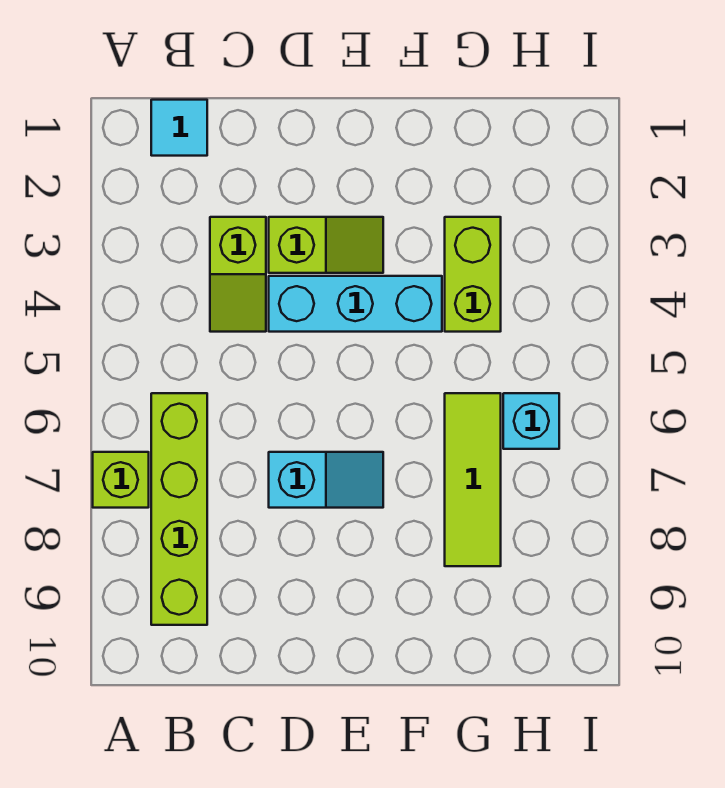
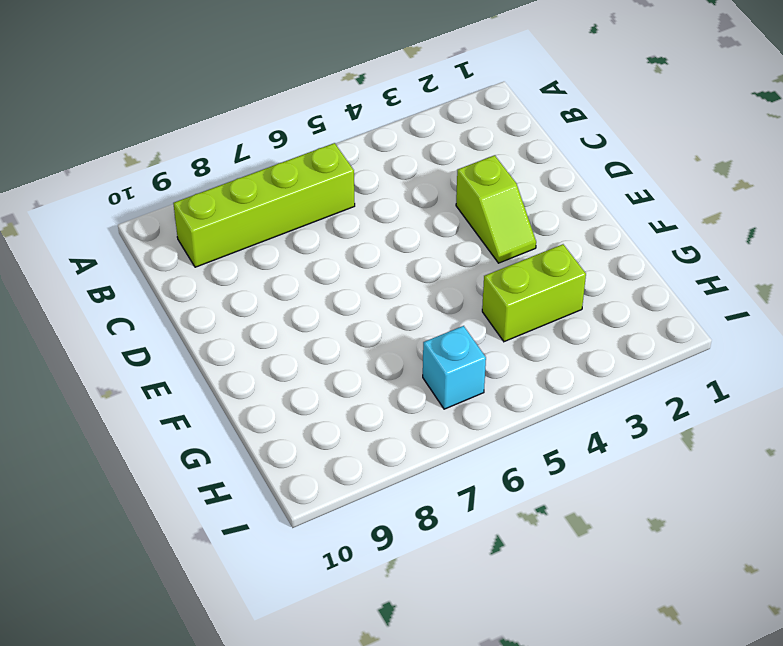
none -> lime brick A7 level 1
none -> cyan tile B1 level 1

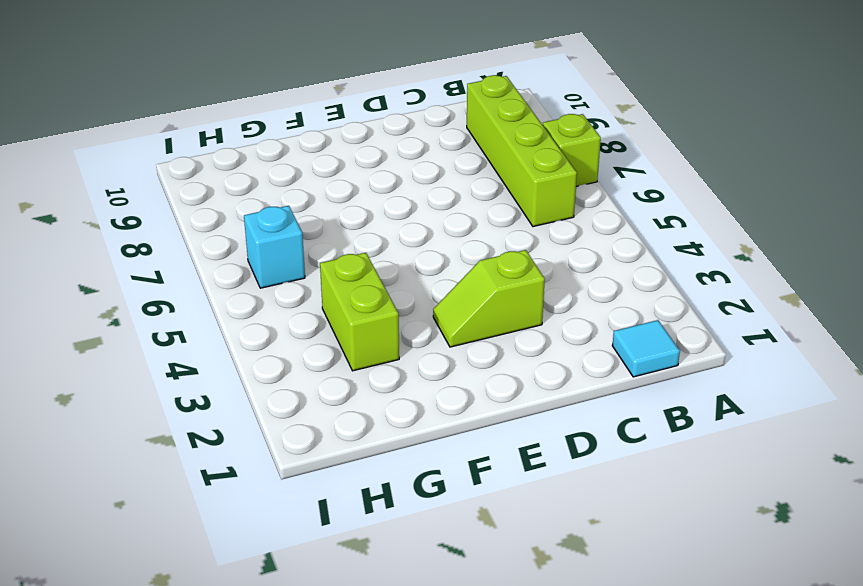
none -> lime slope C3:C4 level 1 top 3
none -> cyan brick D4:F4 level 1

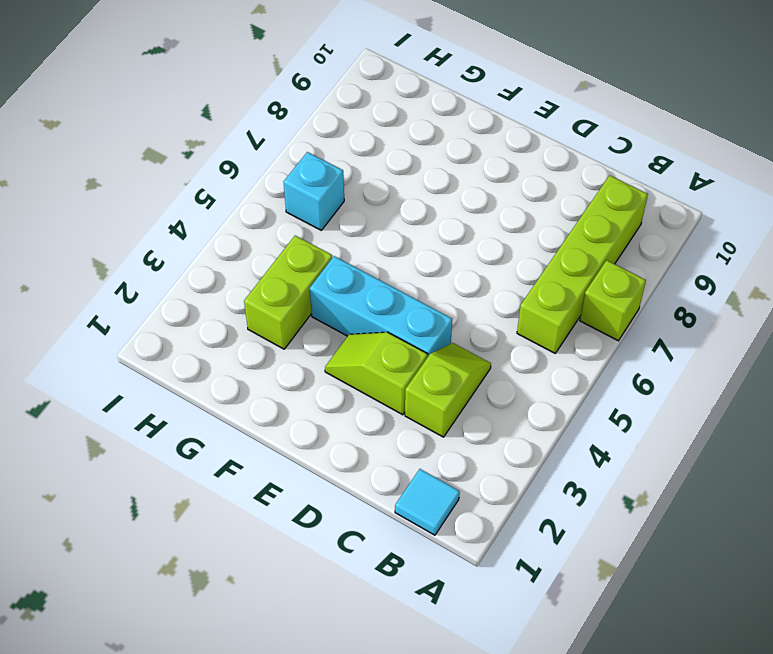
none -> cyan slope D7:E7 level 1 top D
none -> lime tile G6:G8 level 1

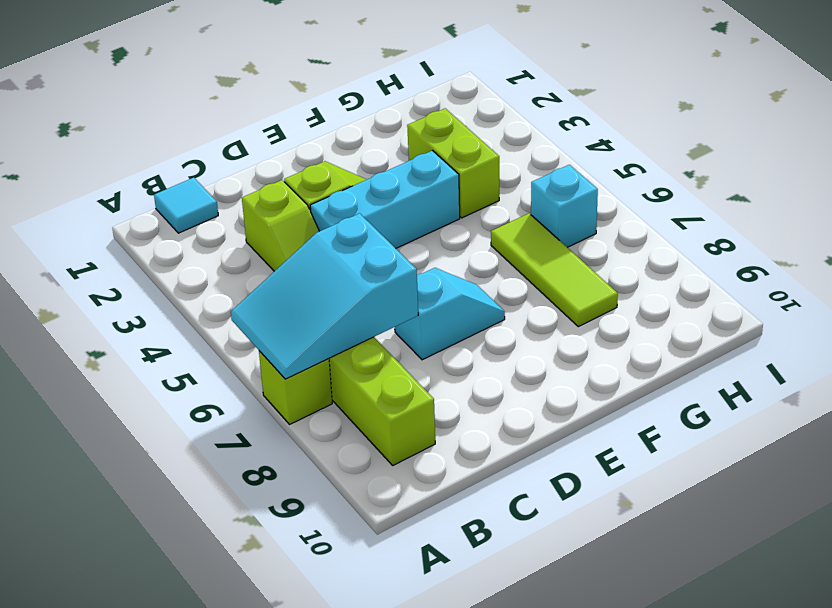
cyan slope A6:C7 level 2 top C -> none

